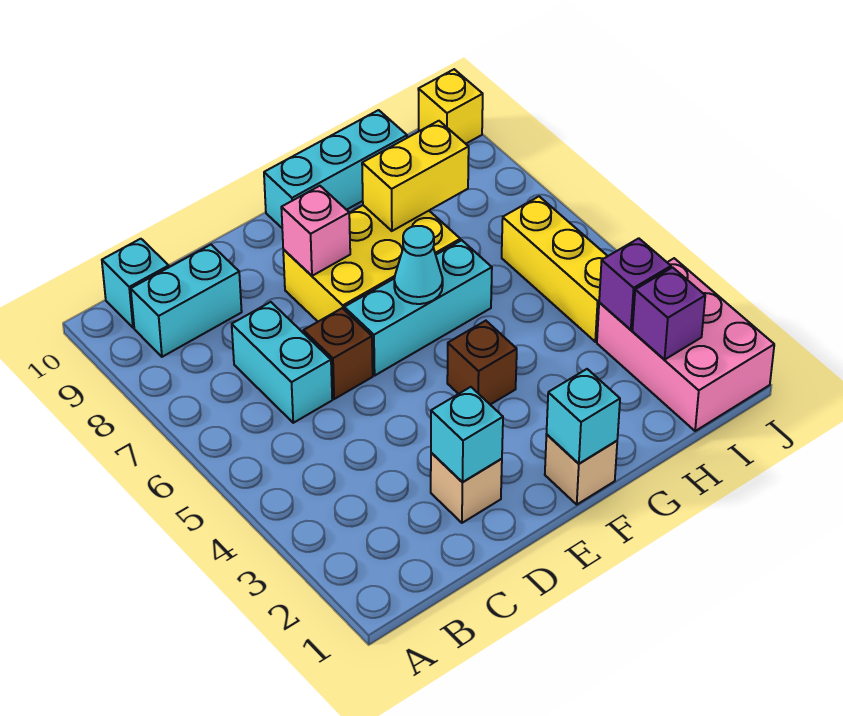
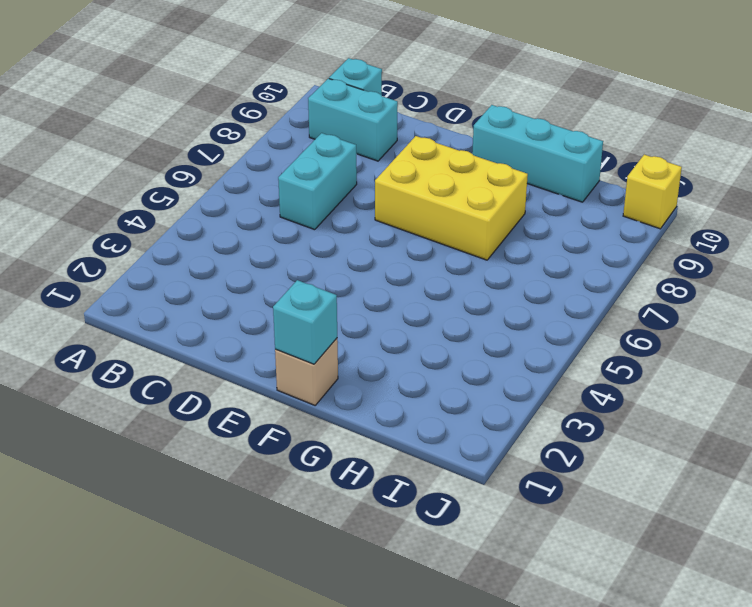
none -> tan brick D2 level 1
none -> brown brick D6 level 1
none -> cyan brick E6:G6 level 1

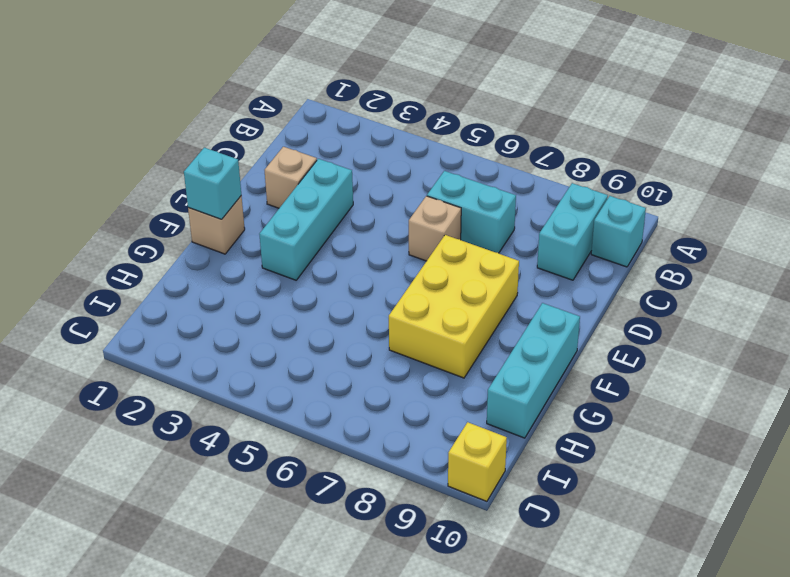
cyan brick D3:F3 level 1 -> cyan brick E6:G6 level 1
tan brick D6 level 1 -> brown brick D6 level 1
none -> brown brick F4 level 1
none -> pink brick I1:J3 level 1
none -> yellow brick I4:I6 level 1

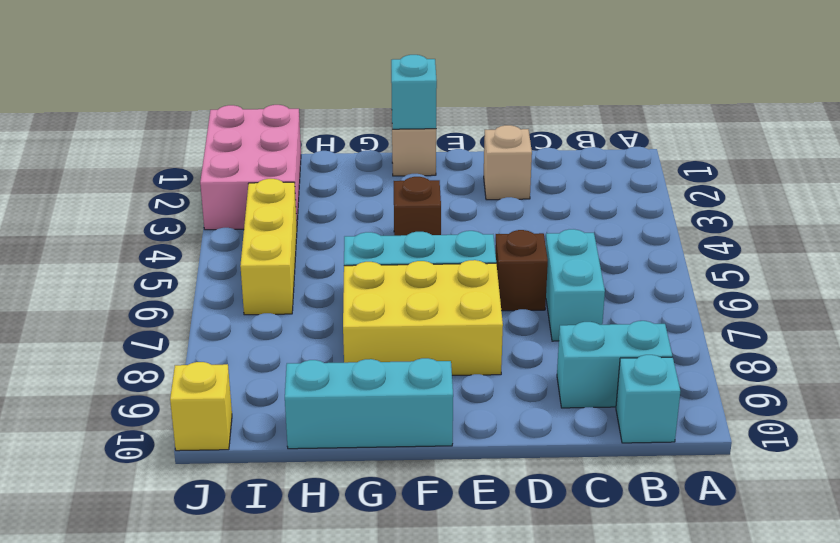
none -> cyan brick D2 level 2
none -> pink brick E8 level 2
none -> cyan cone F6 level 2

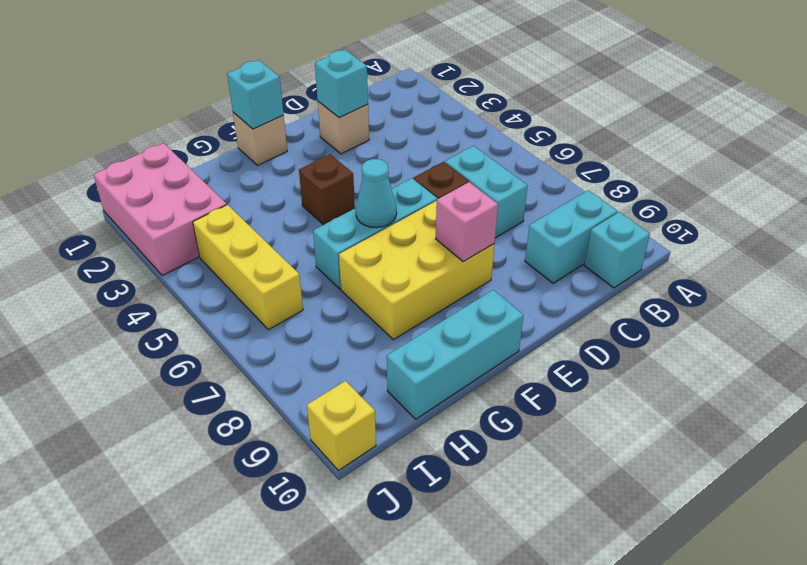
none -> yellow brick G8:H8 level 2
none -> purple brick I2 level 2
none -> purple brick I3 level 2

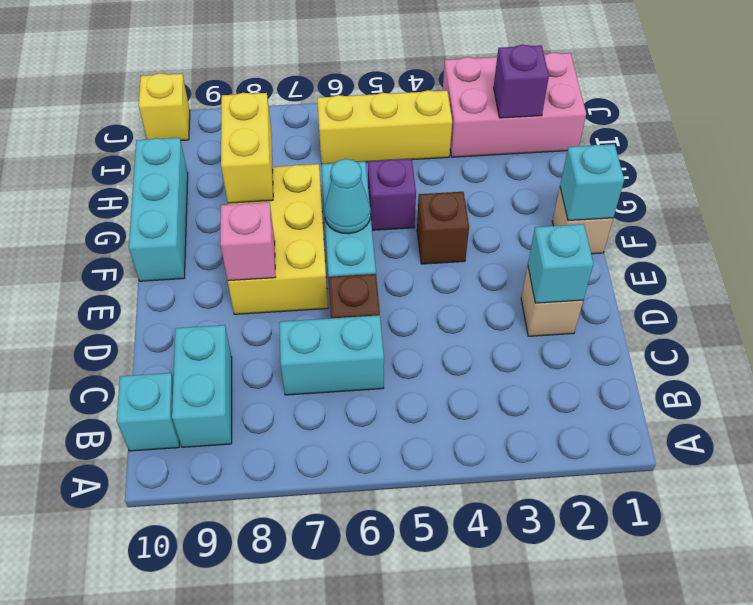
purple brick G5 level 1 -> purple brick I3 level 2

